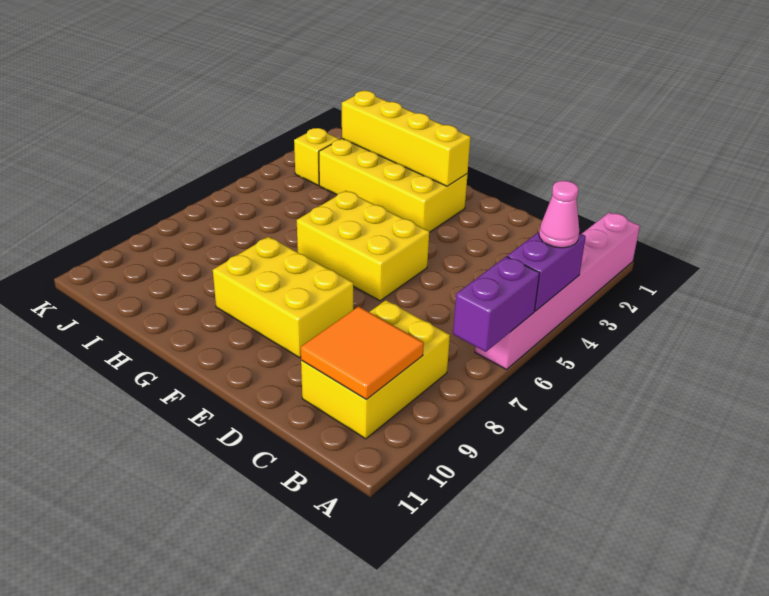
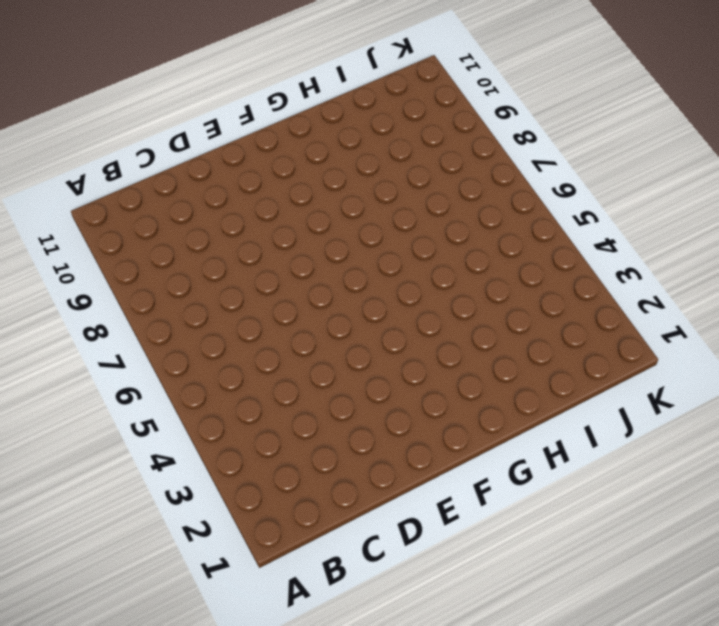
none -> pink brick A1:A6 level 1
none -> yellow brick B8:C10 level 1

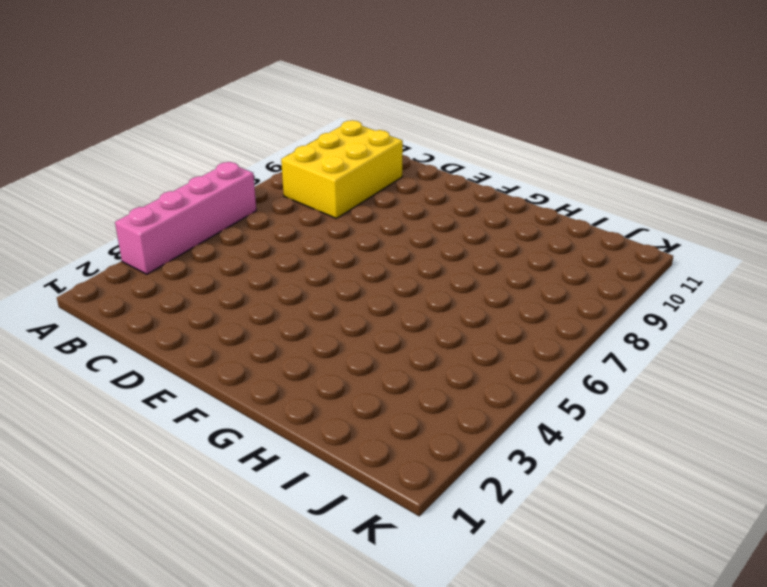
pink brick A3:A6 level 1 -> pink brick A1:A6 level 1
none -> yellow brick E5:G6 level 1
none -> yellow brick E8:G9 level 1

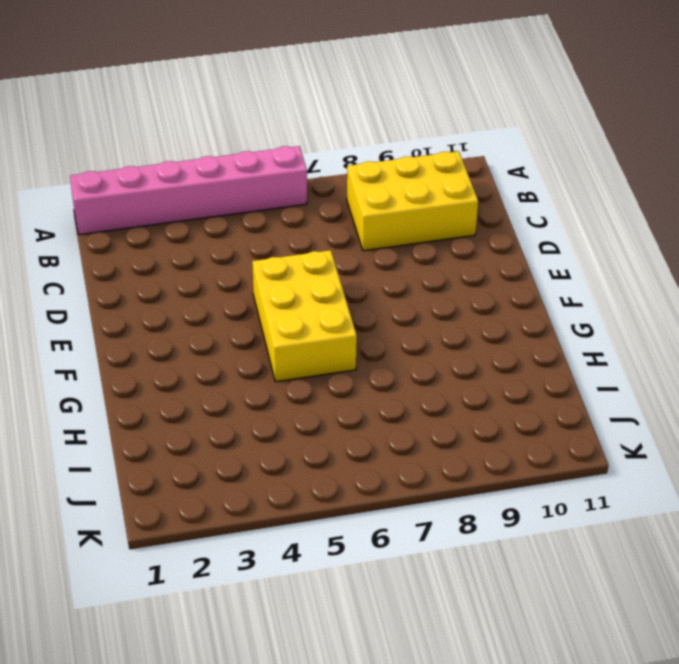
none -> yellow brick E8:G9 level 1
none -> yellow brick F2:I3 level 1

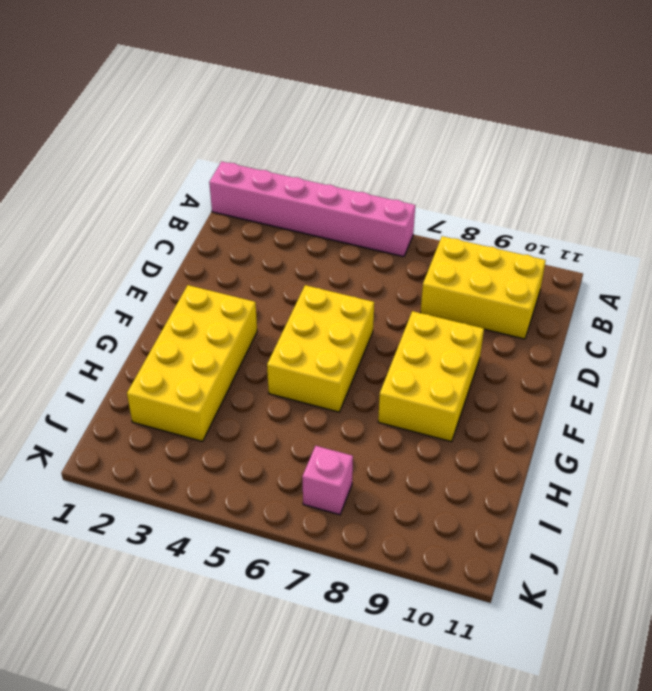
pink brick J7 level 1 -> none
none -> yellow brick J3 level 1
none -> purple brick A4:A5 level 2

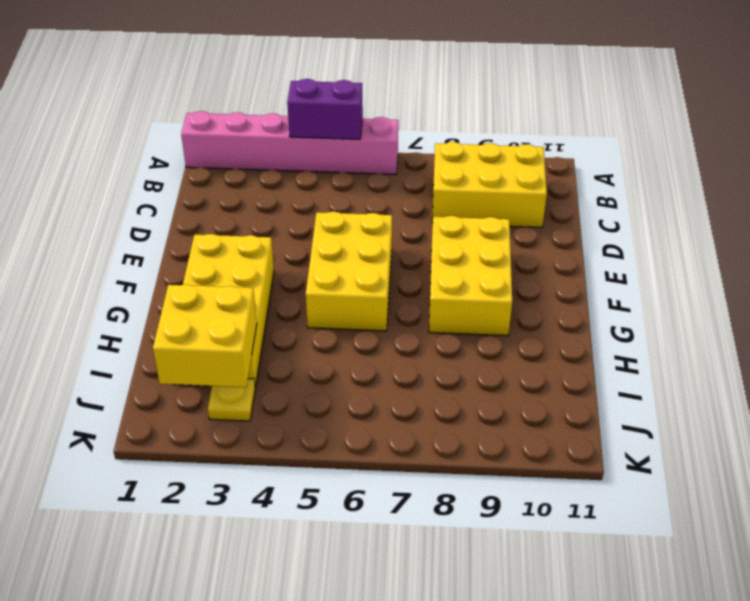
yellow brick I2:J3 level 2 -> yellow brick F2:I2 level 2
yellow plate J3 level 1 -> yellow brick J3 level 1
none -> purple brick A6:A7 level 2
none -> orange tile B9:C10 level 2

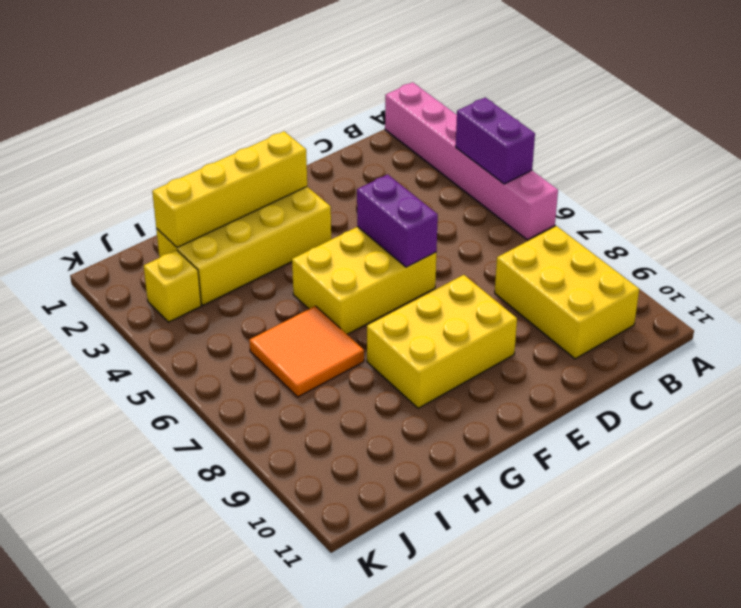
purple brick E5:E6 level 2 -> purple brick A6:A7 level 2
orange tile H6:I7 level 1 -> orange tile B9:C10 level 2
none -> pink cone A4 level 3

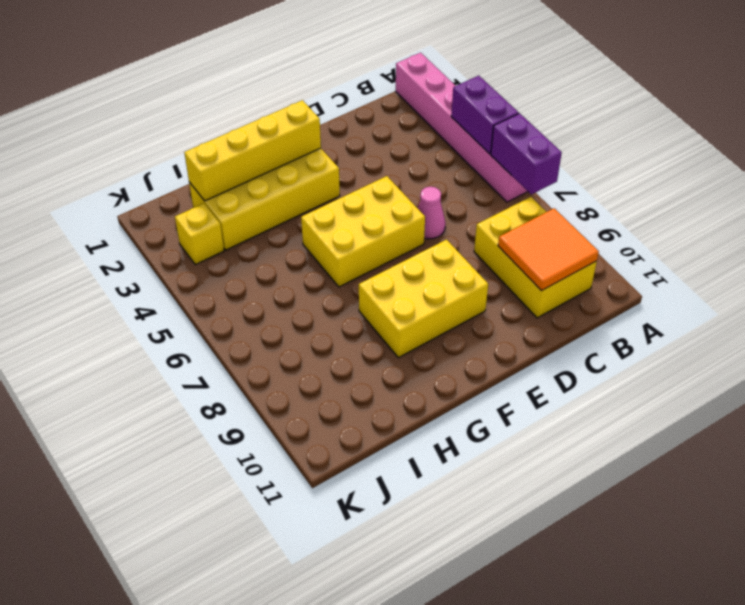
pink cone D6 level 1 -> pink cone A4 level 3

